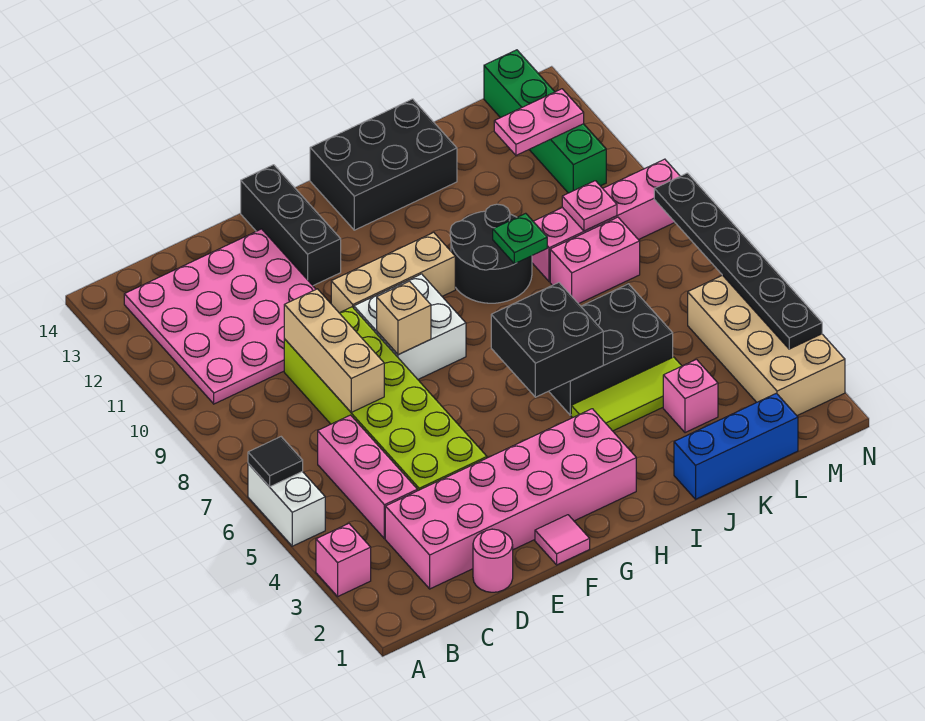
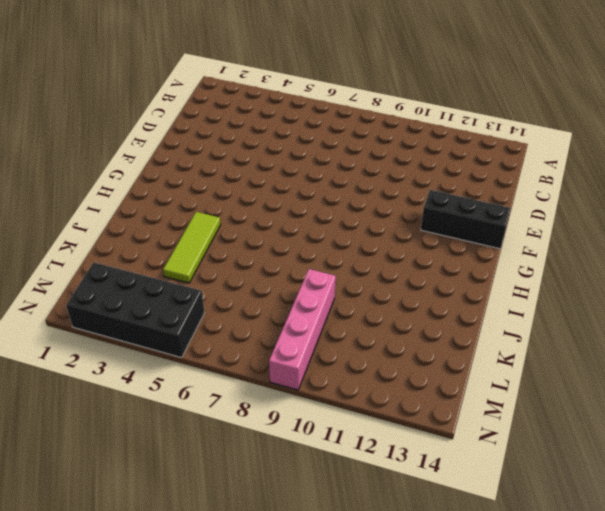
black brick M2:N5 level 1 -> tan brick M2:N5 level 1
none -> pink brick A3 level 1
none -> white brick A5:A6 level 1
none -> pink plate B10:E13 level 1

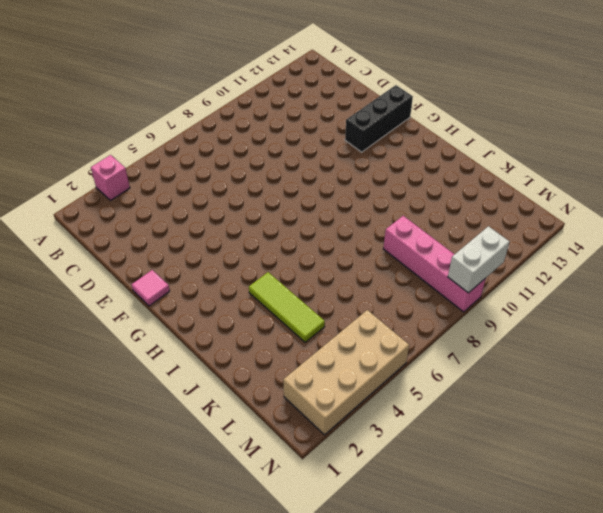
white brick N9:N10 level 2 -> white brick A5:A6 level 1
none -> pink plate B10:E13 level 1
none -> pink brick C2:H3 level 1
none -> pink brick C4:C6 level 1

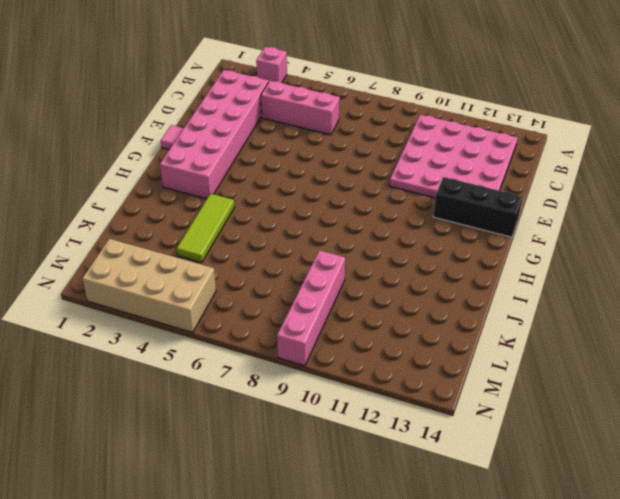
none -> white brick A5:A6 level 1
none -> pink round brick D1 level 1
none -> lime brick D4:E9 level 1

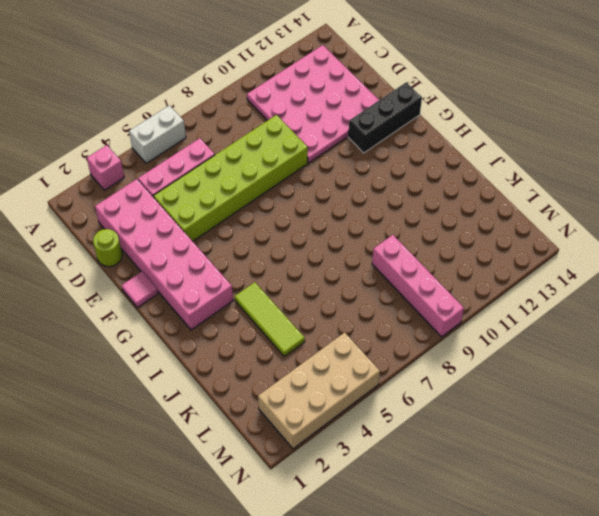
lime round brick D1 level 1 -> pink round brick D1 level 1
none -> white brick F8:G9 level 1
none -> tan brick F10:H10 level 1
none -> black brick H13:J14 level 1

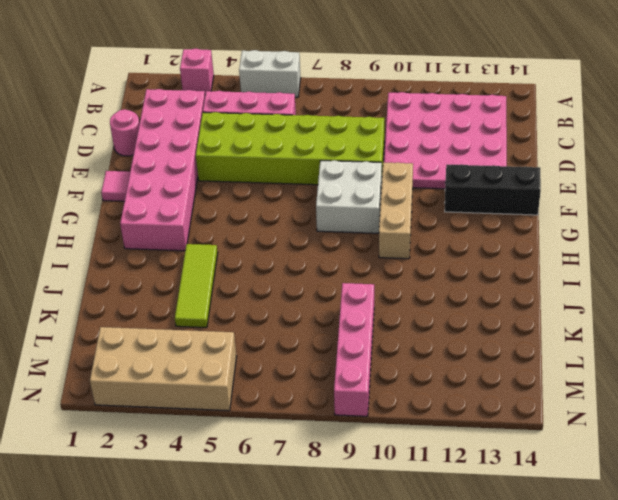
none -> black brick H13:J14 level 1
none -> black brick I5:K6 level 1
none -> black round brick I9:J10 level 1

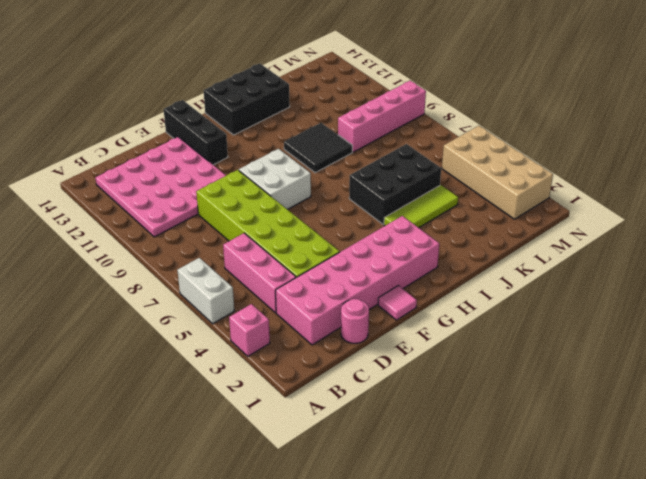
black tile I9:J10 level 1 -> black round brick I9:J10 level 1
none -> tan brick F10:H10 level 1
none -> blue brick J1:L1 level 1
none -> pink brick K3 level 1

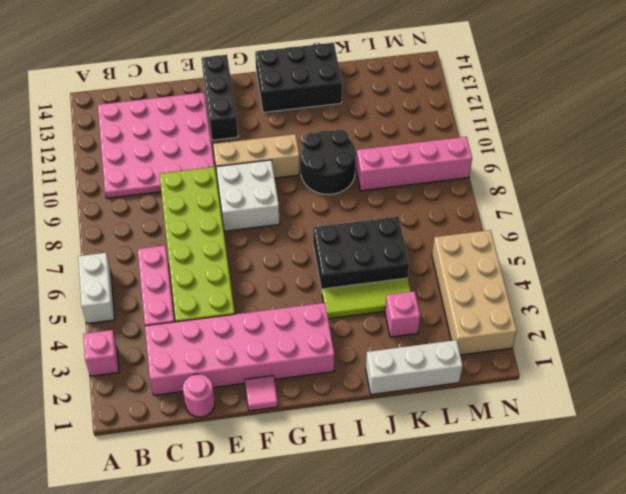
white brick J1:L1 level 1 -> blue brick J1:L1 level 1
none -> pink brick K8:L8 level 1
none -> green brick M11:M14 level 1
none -> black tile A6 level 2

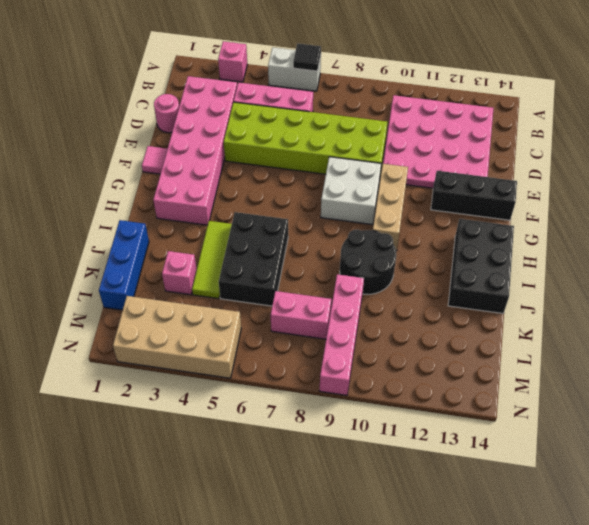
pink brick L7:L8 level 1 -> pink brick K8:L8 level 1
none -> green brick M11:M14 level 1
none -> tan brick D7:D9 level 2
none -> tan brick F8 level 2

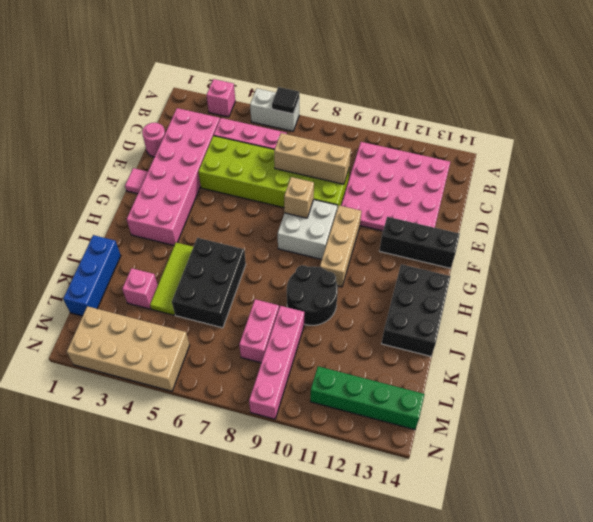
none -> black brick H5:I6 level 2
none -> green plate J9 level 2
none -> pink plate L9 level 2

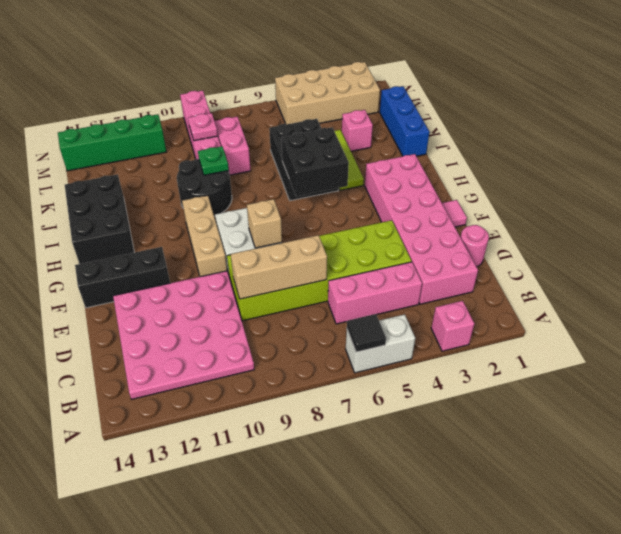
none -> pink plate L12:M12 level 2
none -> black plate N3:N8 level 2

